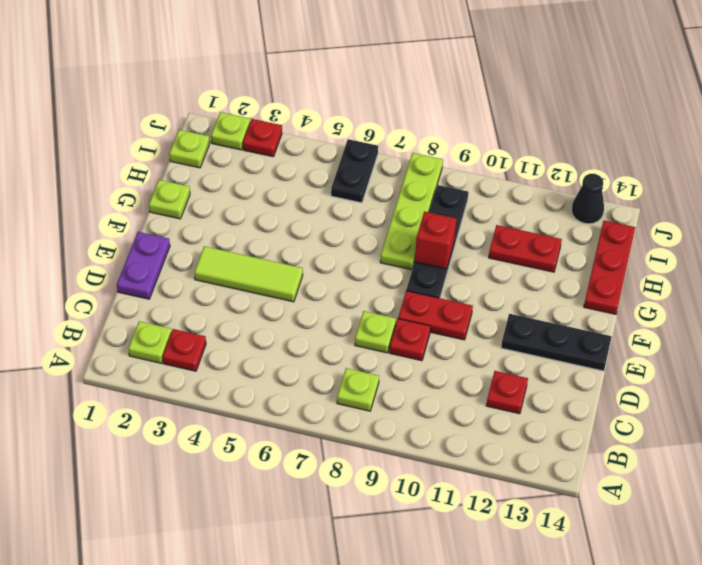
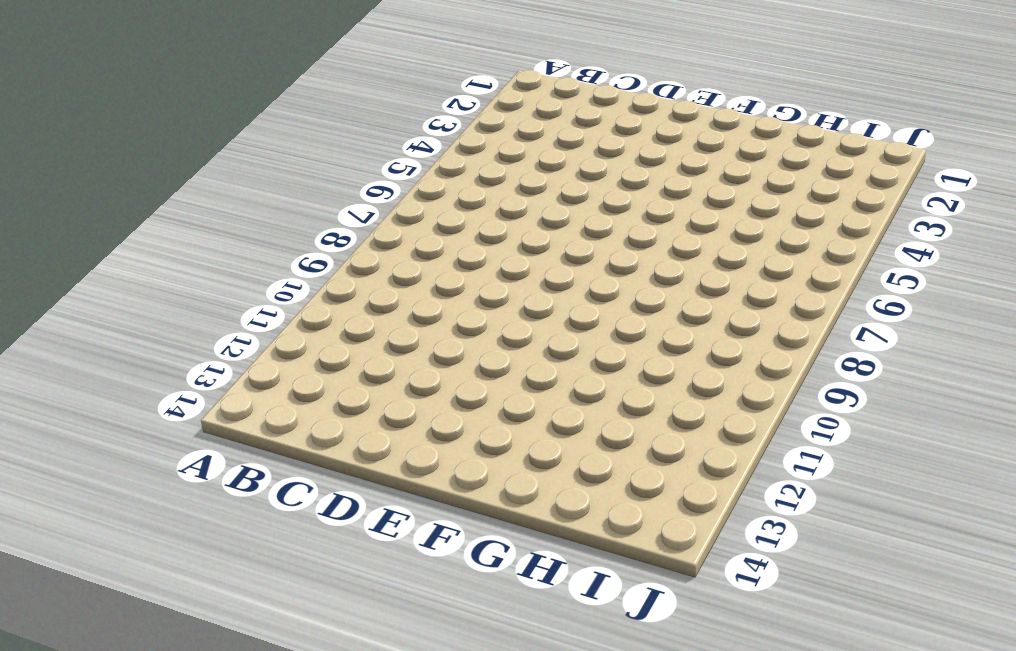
none -> lime plate B2 level 1
none -> red plate B3 level 1
none -> lime plate B8 level 1

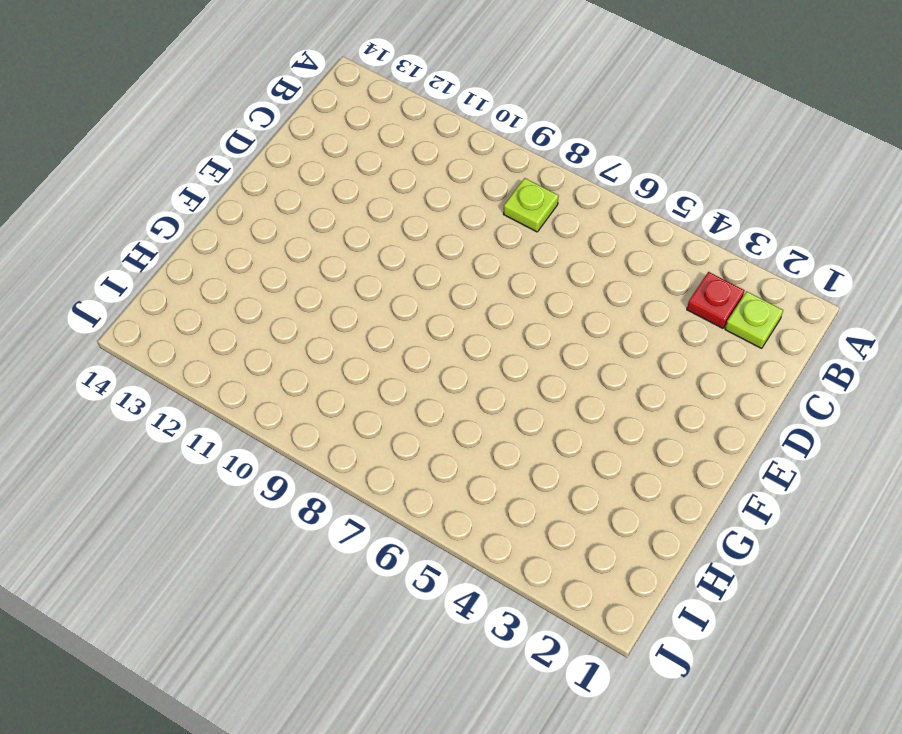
none -> red plate C12 level 1
none -> purple plate D1:E1 level 1
none -> lime plate D8 level 1

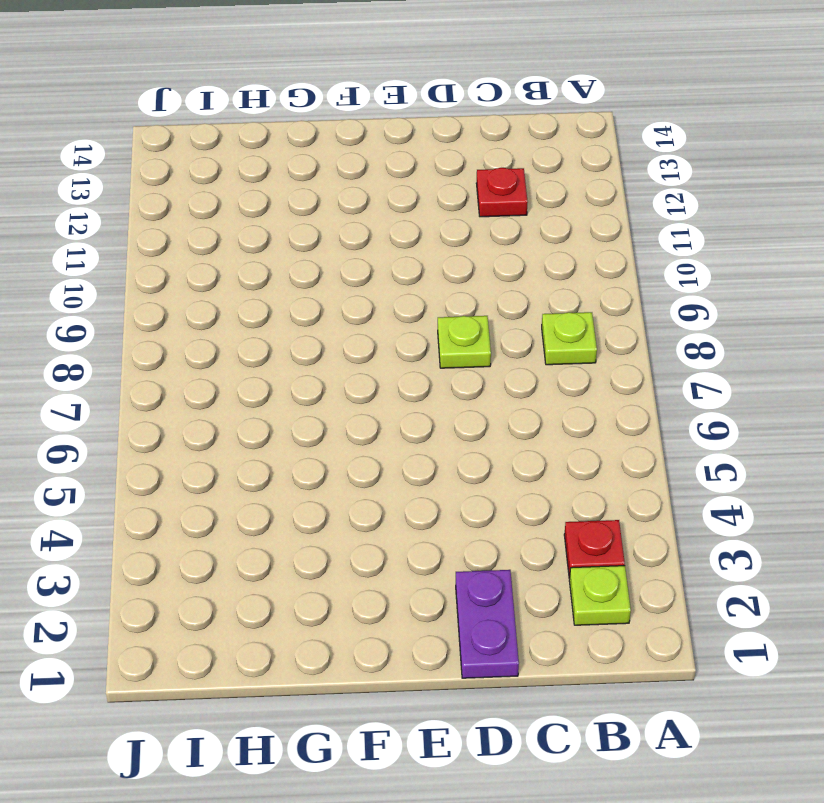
purple plate D1:D2 level 1 -> purple plate D1:E1 level 1
none -> red plate D9 level 1
none -> lime tile E3:E5 level 1
none -> red plate E9:E10 level 1

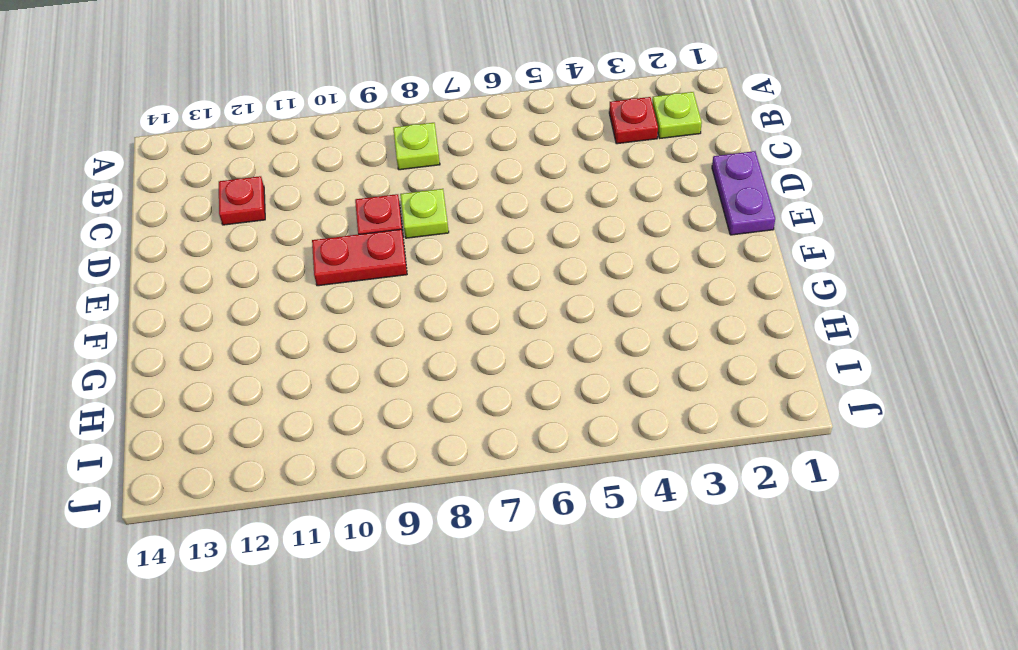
none -> lime tile E3:E5 level 1
none -> black plate E12:E14 level 1
none -> black plate F9:I9 level 1

